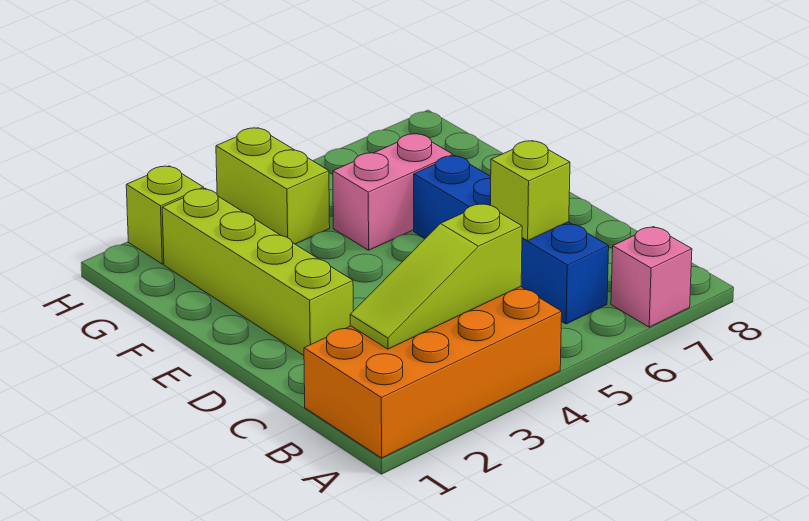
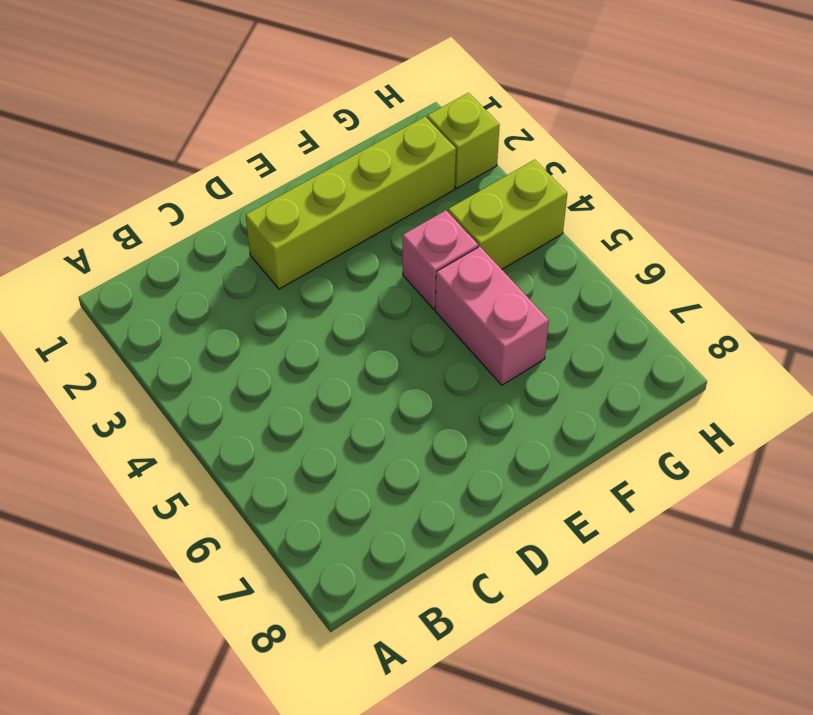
pink brick F4 level 1 -> pink brick A7 level 1
none -> orange brick A1:B4 level 1
none -> blue brick B6:E6 level 1

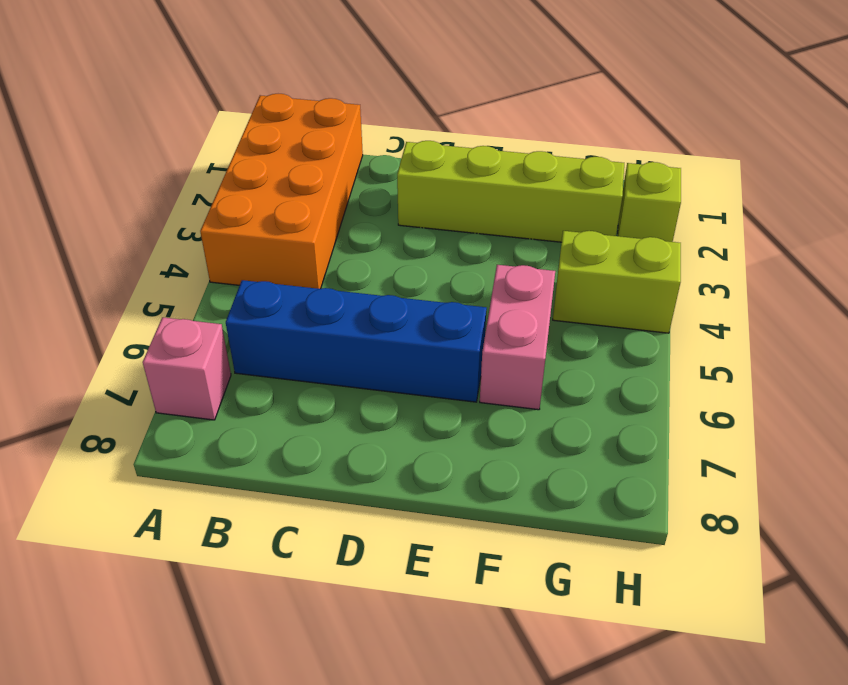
none -> lime slope B2:B4 level 2 top 4
none -> lime brick C6 level 2

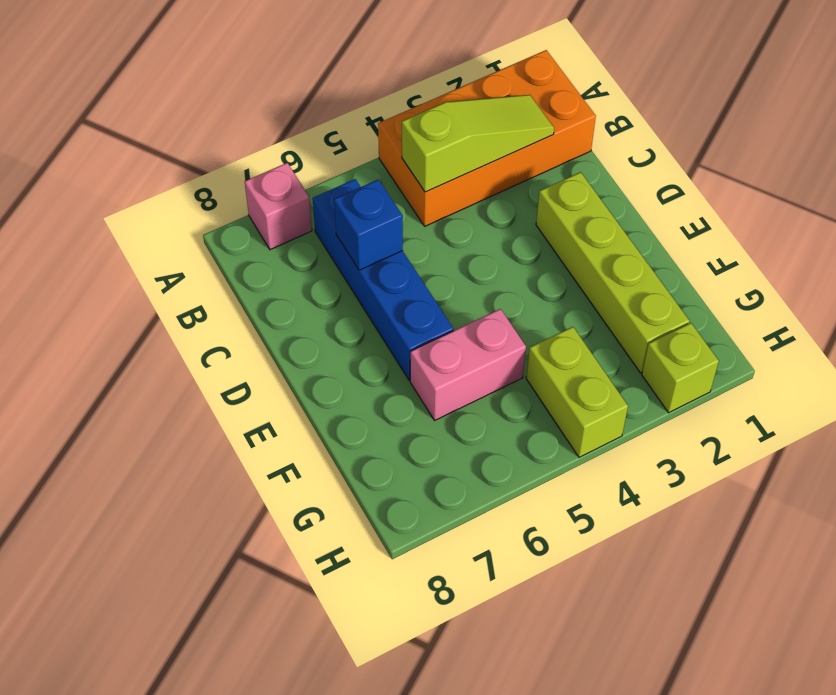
blue brick C6 level 2 -> lime brick C6 level 2

